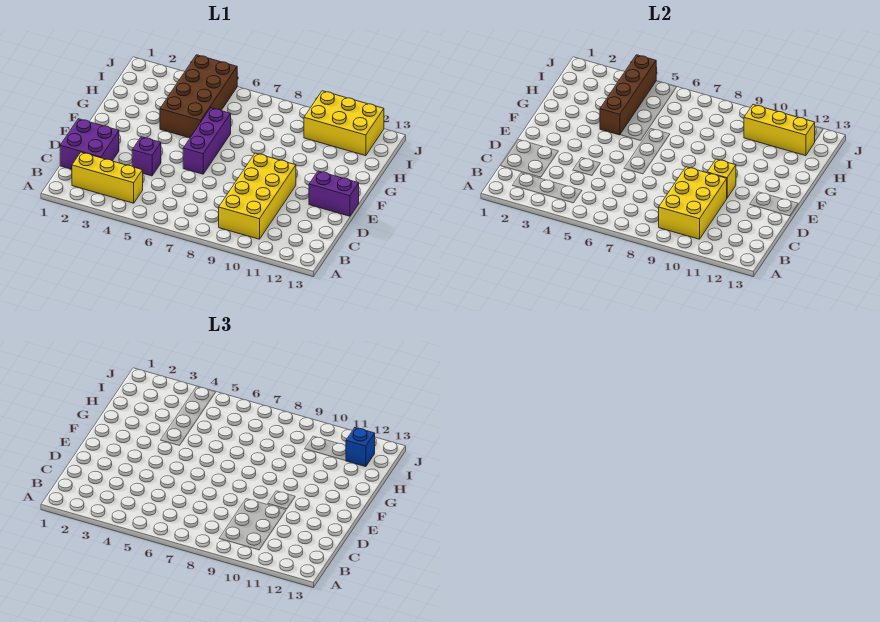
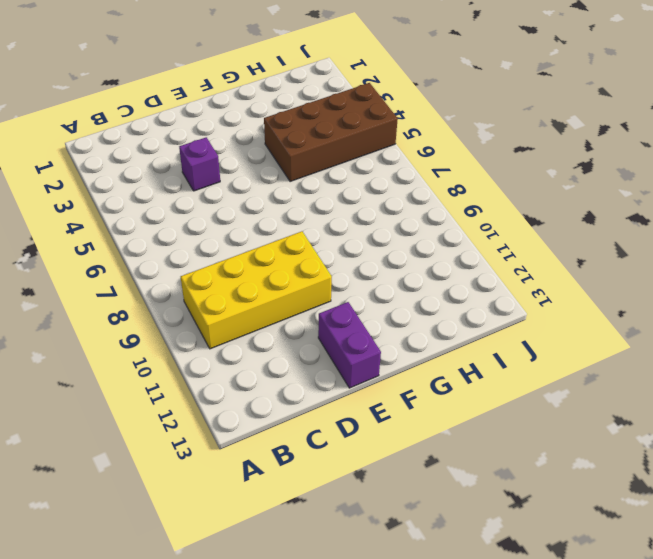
none -> yellow brick B2:B4 level 1
none -> purple brick C1:D2 level 1
none -> purple brick E6:G6 level 1

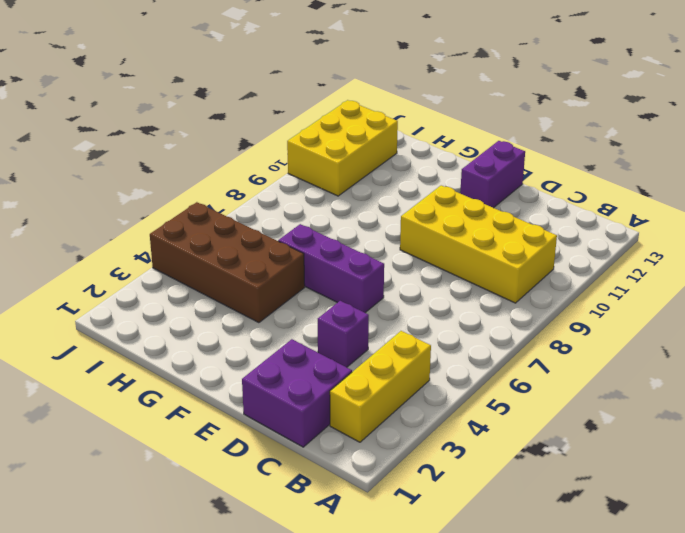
none -> yellow brick B9:D10 level 2
none -> yellow brick E10 level 2
none -> brown brick G4:J4 level 2

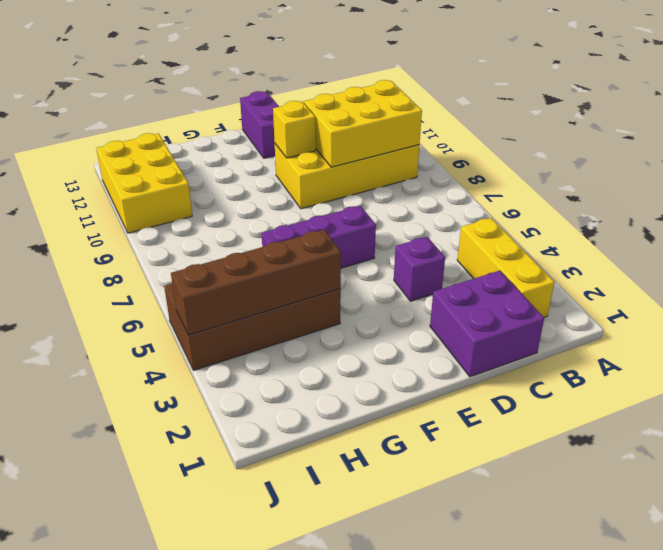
none -> yellow brick I10:I12 level 2
none -> blue brick I12 level 3

